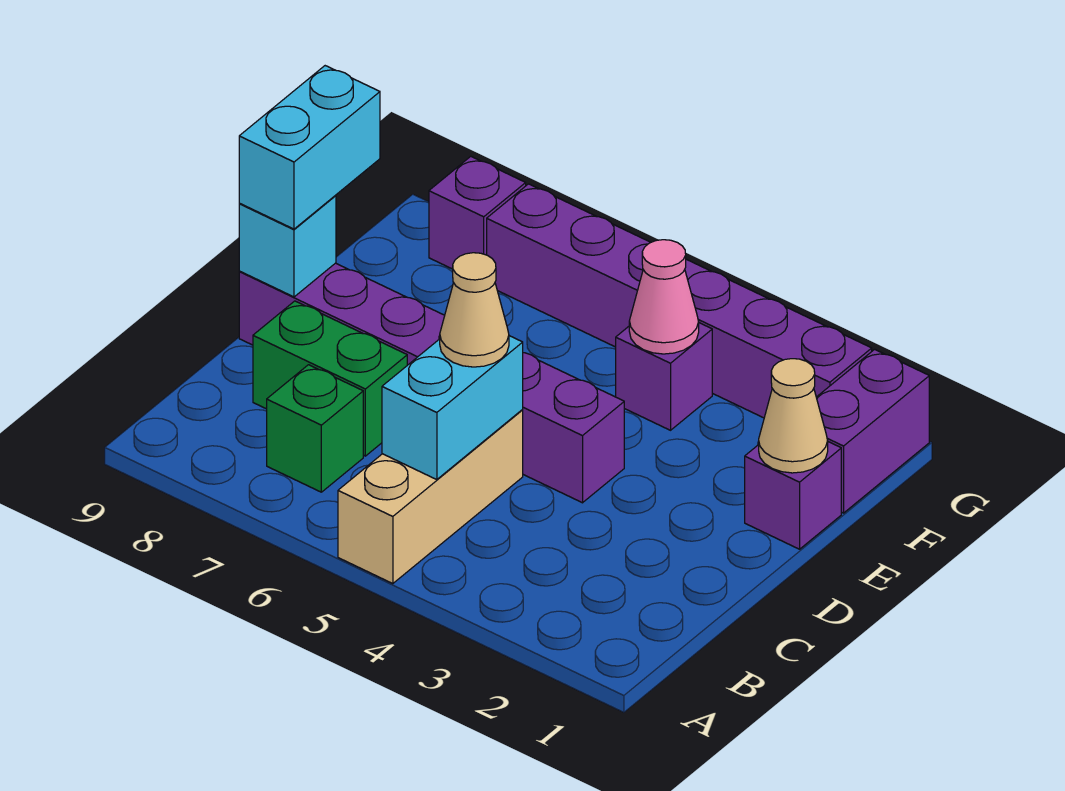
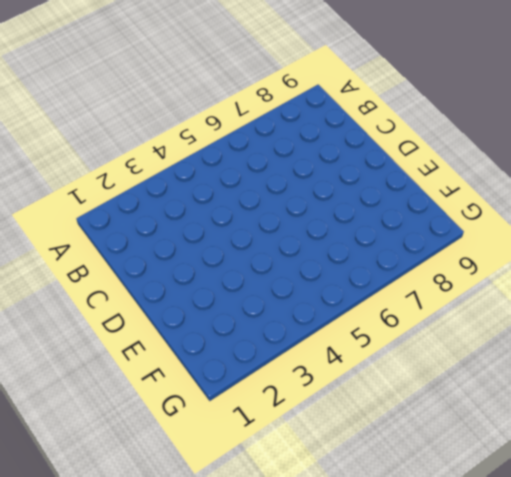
none -> tan brick A5:C5 level 1
none -> green brick B7 level 1
none -> green brick C7:C8 level 1

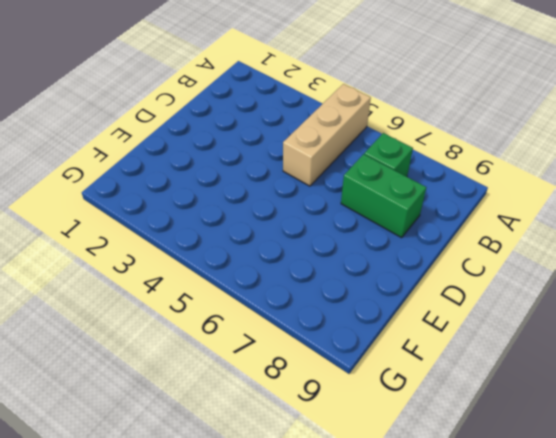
none -> purple brick D4:D9 level 1
none -> purple brick E1 level 1
none -> purple brick F1:G1 level 1

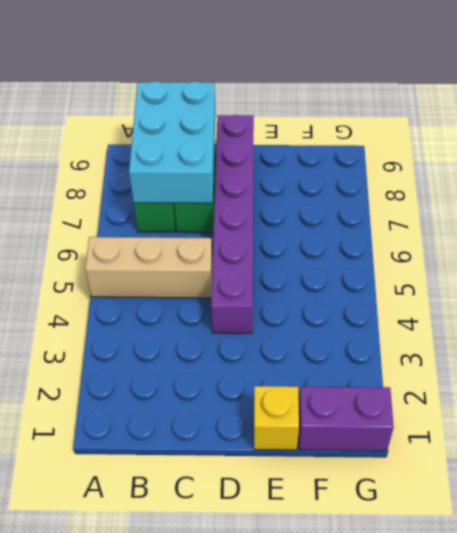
cyan brick B7:C9 level 2 -> none
yellow brick E1 level 1 -> purple brick E1 level 1
none -> purple brick F4 level 1
none -> purple brick G2:G7 level 1
none -> purple brick G8 level 1

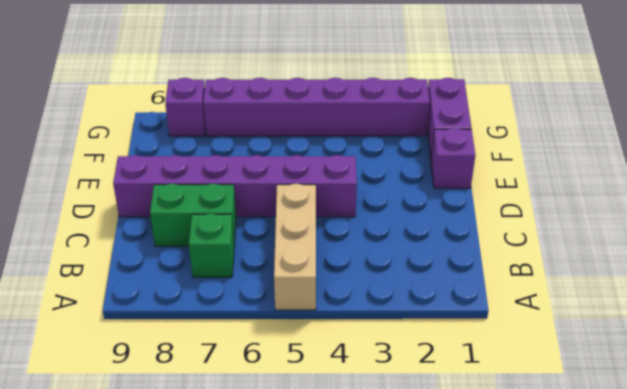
none -> purple brick F4 level 1
none -> cyan brick B5:C5 level 2
none -> cyan brick D9 level 2

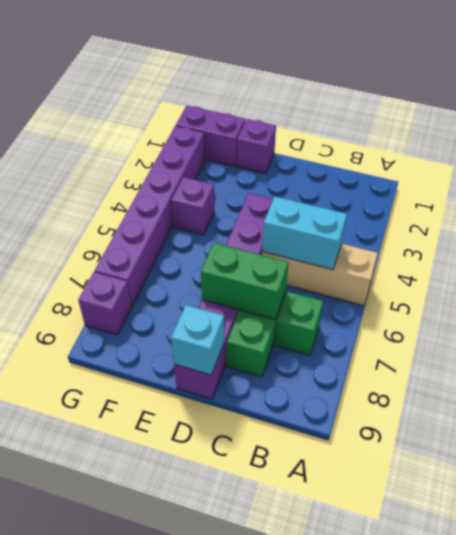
green brick C7:D7 level 2 -> none
none -> tan cone E1 level 2
none -> pink cone F4 level 2
none -> tan cone C5 level 3

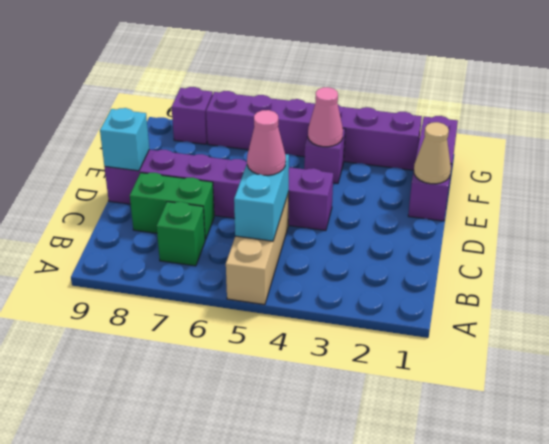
pink cone C5 level 3 -> tan cone C5 level 3
none -> cyan brick D9:E9 level 3

